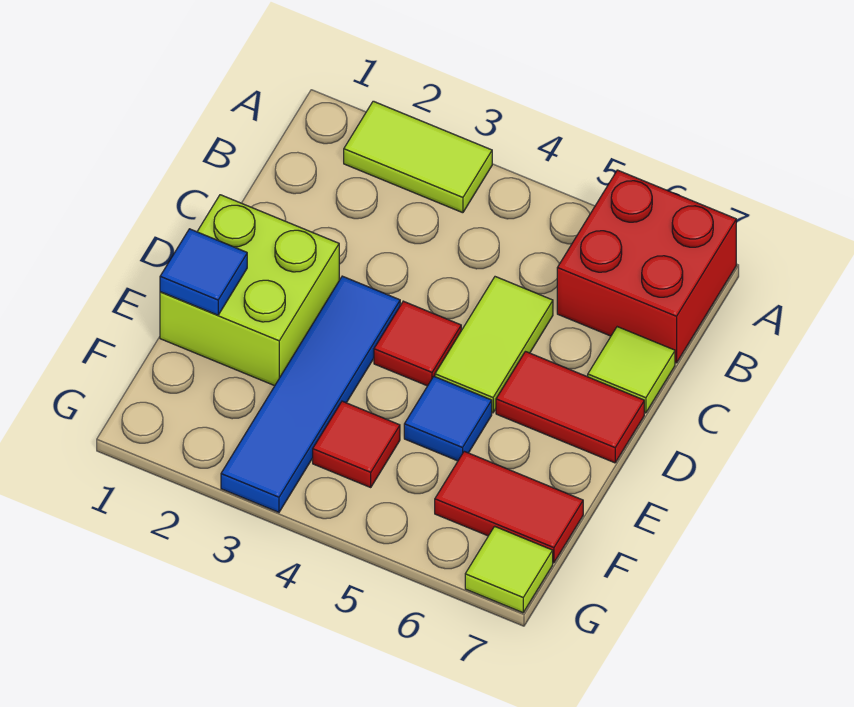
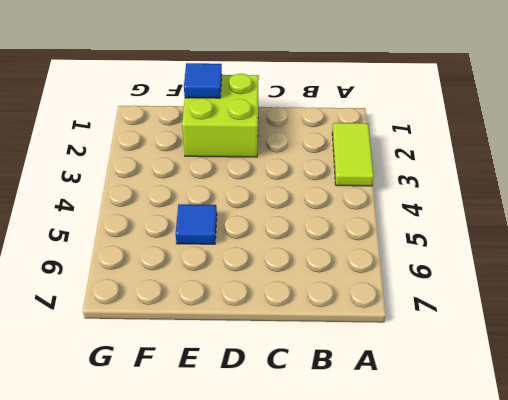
none -> red brick A6:B7 level 1
none -> lime tile C5:D5 level 1
none -> lime tile C7 level 1

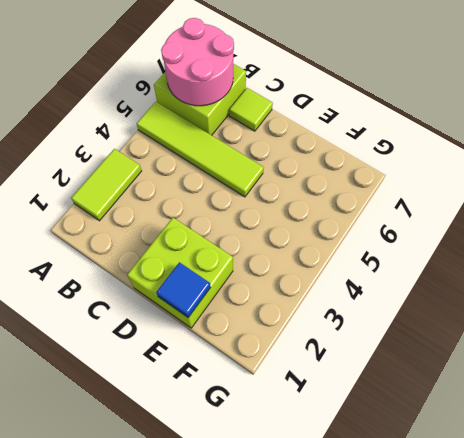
lime tile A5:D5 level 1 -> lime tile C5:D5 level 1
lime brick A6:B7 level 1 -> red brick A6:B7 level 1
pink round brick A6:B7 level 2 -> none
none -> blue tile D3:G3 level 1
none -> red tile D4 level 1
none -> red tile D6:D7 level 1

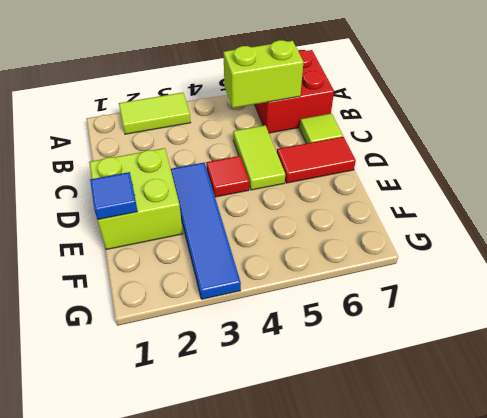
lime brick B5:B6 level 2 -> none
none -> blue tile E5 level 1
none -> red tile F4 level 1
none -> red tile F6:F7 level 1

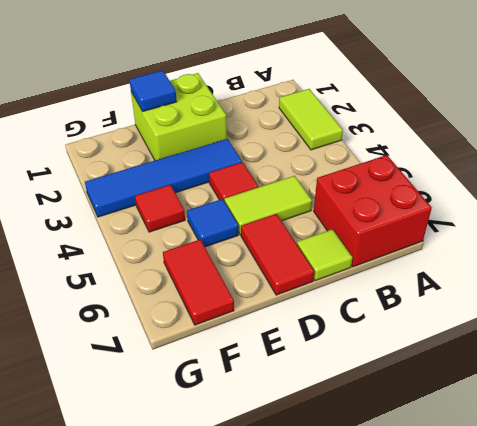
none -> lime tile G7 level 1

